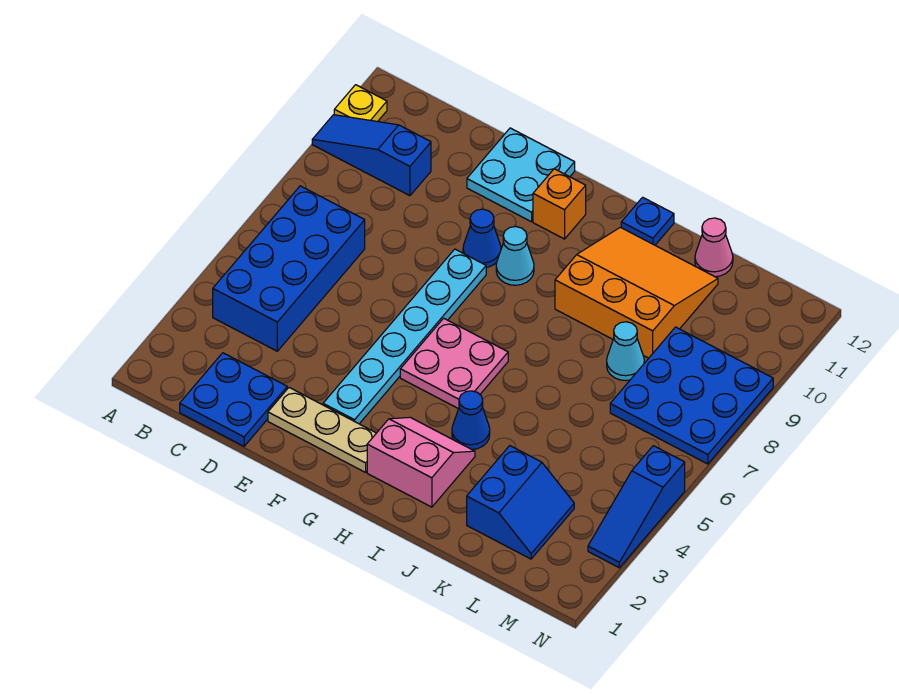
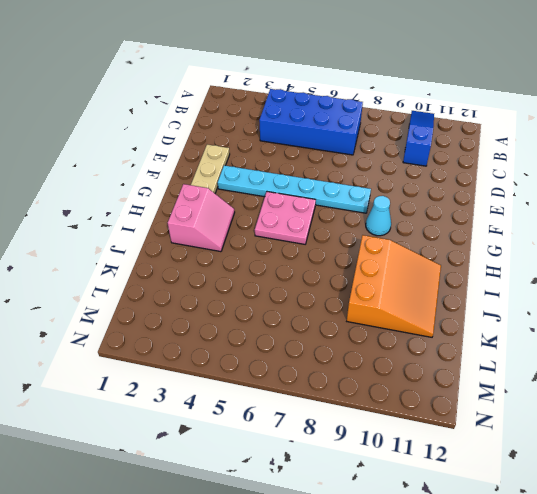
none -> yellow plate A11 level 1
none -> blue plate C1:D2 level 1
none -> cyan plate E11:F12 level 1

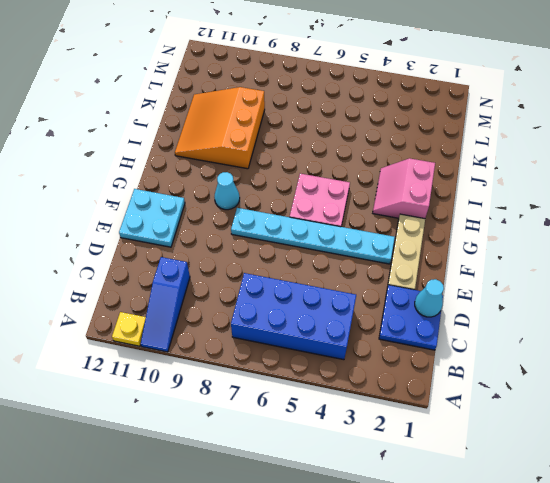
cyan cone D1 level 2 -> cyan cone K8 level 1
none -> blue cone F9 level 1
none -> orange brick G11 level 1
none -> blue cone I4 level 1

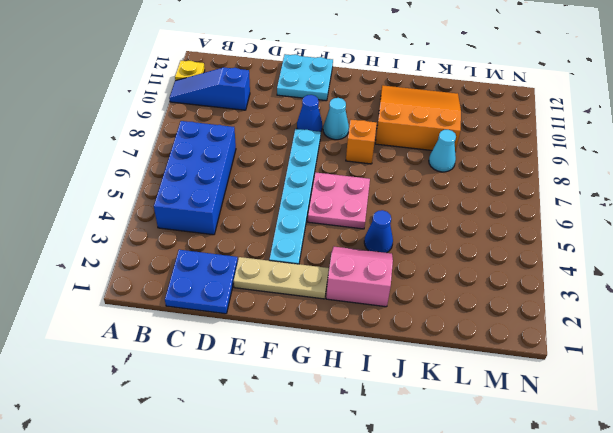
orange brick H8 level 1 -> orange brick G11 level 1
none -> blue plate I12 level 1
none -> blue slope K2:L3 level 1 top K
none -> pink cone K12 level 1

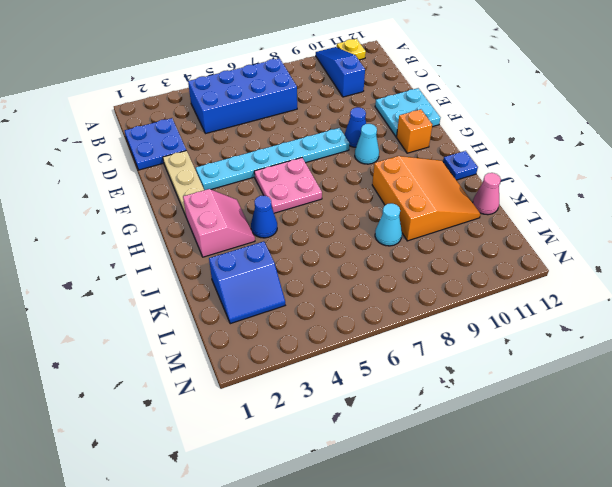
none -> blue plate L7:N9 level 1
none -> blue slope N3:N5 level 1 top 5

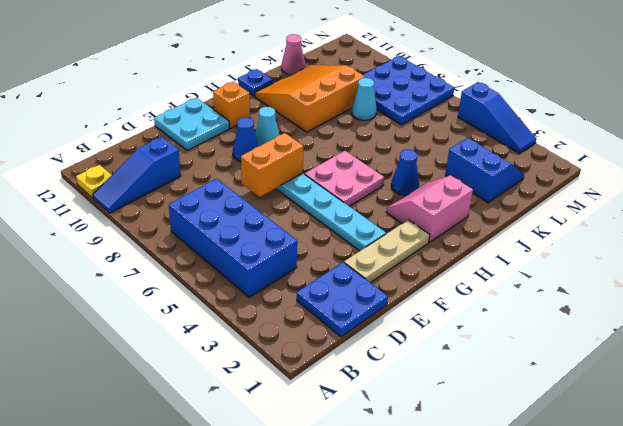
orange brick E7:F7 level 2 -> none

